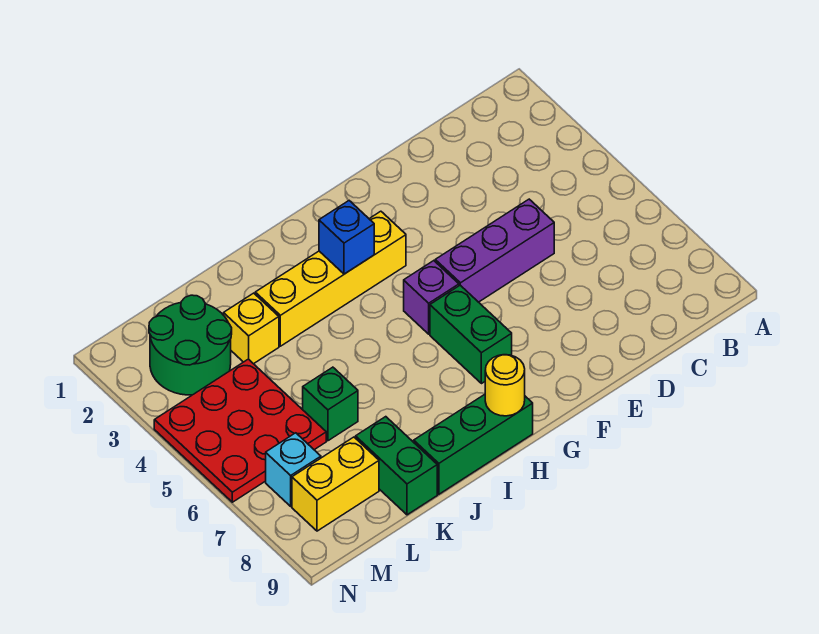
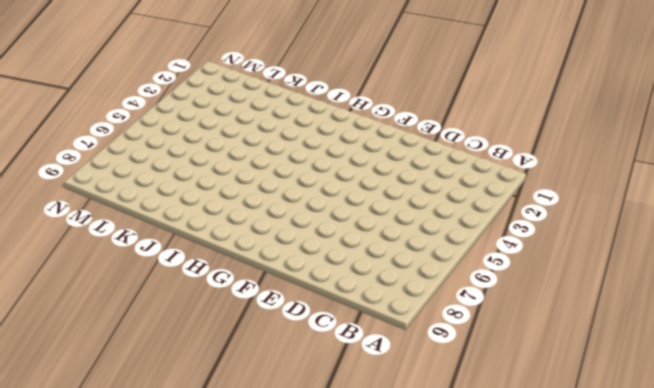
none -> purple brick D5:F5 level 1
none -> yellow brick G3:J3 level 1
none -> purple brick G5 level 1

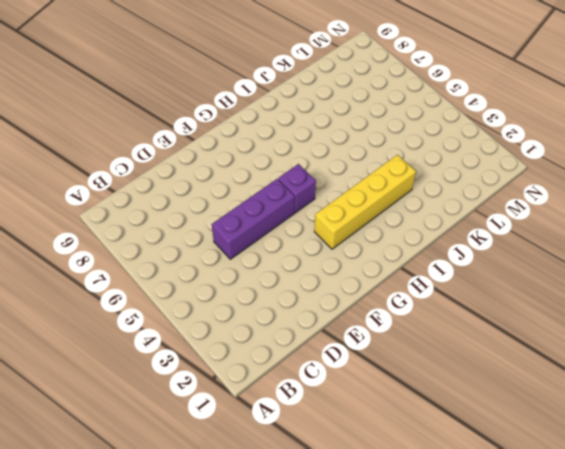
none -> green brick G6:G7 level 1
none -> green brick H9:J9 level 1
none -> yellow brick K3 level 1

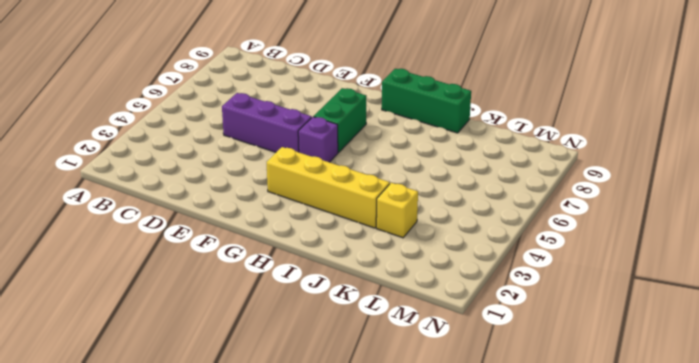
none -> green brick K6 level 1
none -> green brick K8:K9 level 1
none -> green round brick L2:M3 level 1

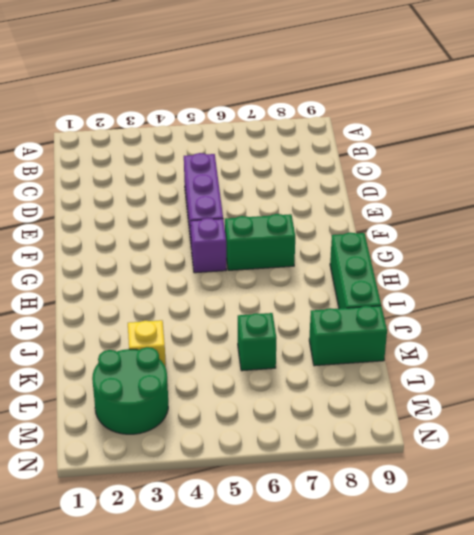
none -> yellow brick G3:J3 level 1
none -> red plate L4:N6 level 1
none -> yellow brick L8:M8 level 1

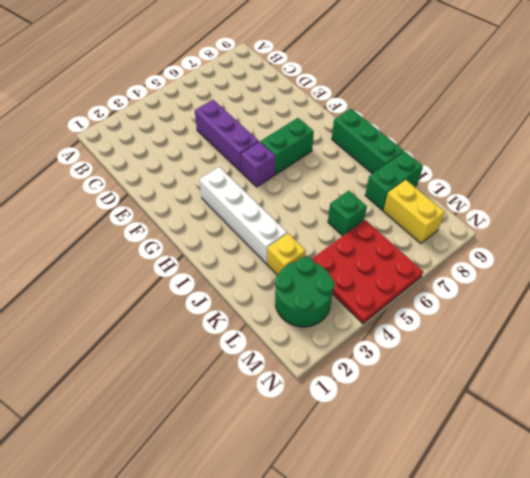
white brick G3:J3 level 1 -> yellow brick G3:J3 level 1
none -> cyan brick M7 level 1
none -> blue brick H3 level 2
none -> yellow round brick H9 level 2

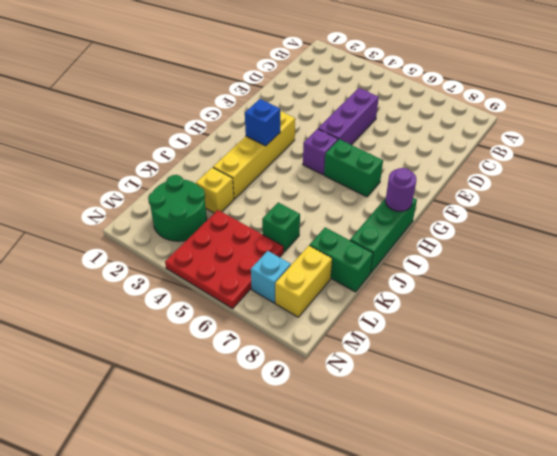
purple round brick H9 level 2 -> yellow round brick H9 level 2

